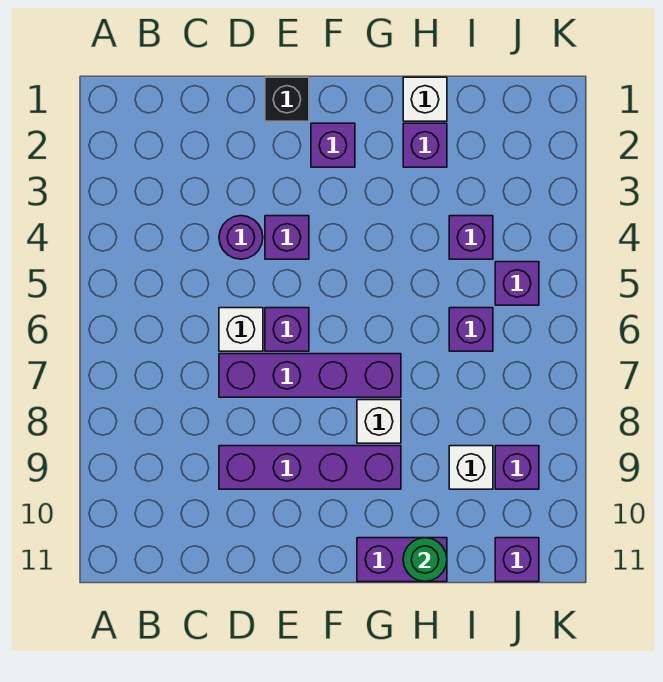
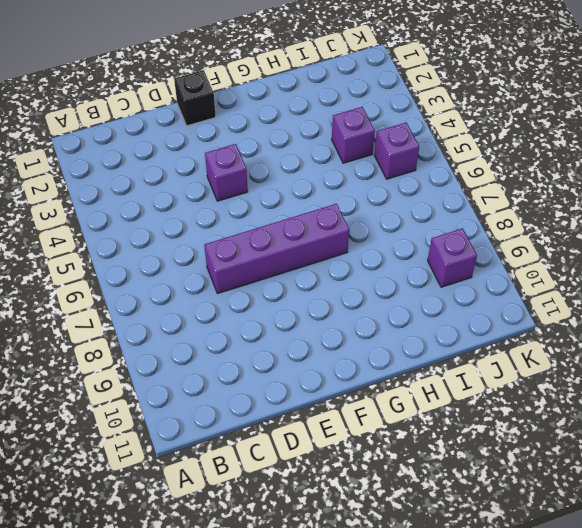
none -> purple round brick D4 level 1
none -> white brick D6 level 1
none -> purple brick D9:G9 level 1

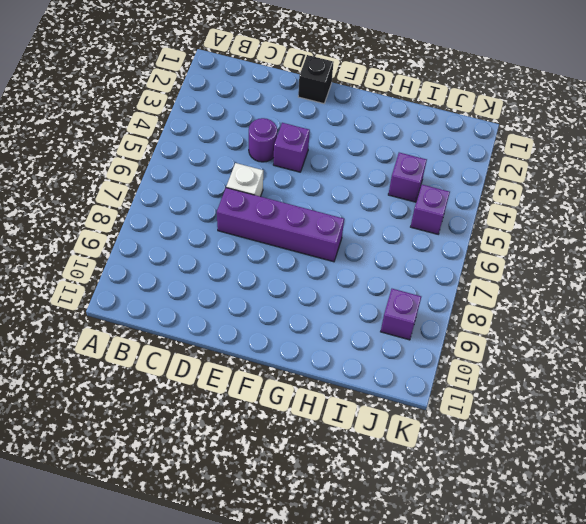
none -> purple brick D9:G9 level 1
none -> purple brick E6 level 1
none -> purple brick F2 level 1

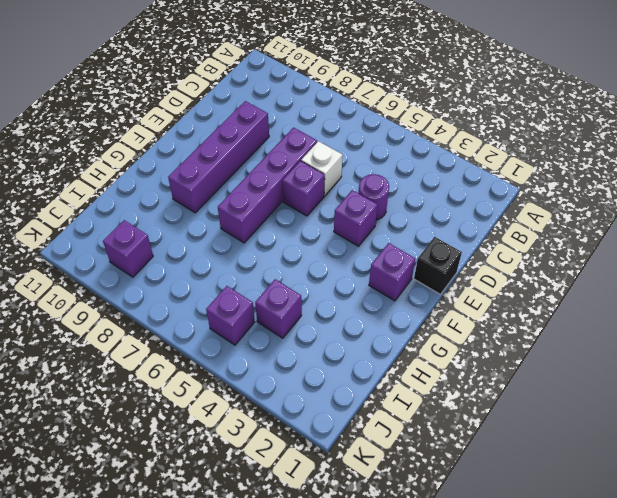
none -> white brick G8 level 1
none -> purple brick G11:H11 level 1
none -> white brick H1 level 1

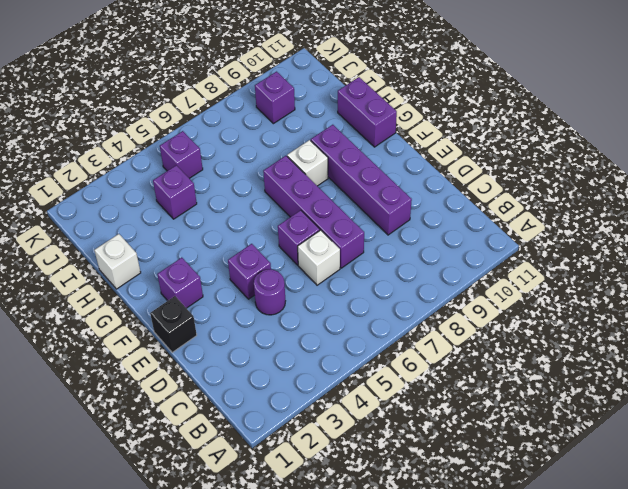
none -> purple brick H2 level 1
none -> purple brick I6 level 1
none -> white brick I9 level 1

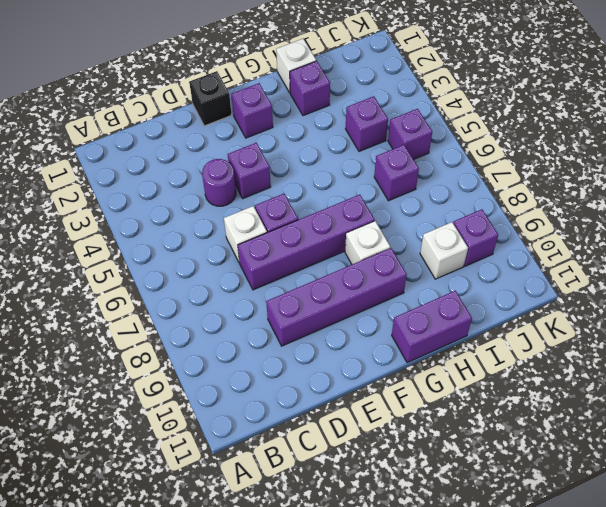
none -> purple brick J11 level 1
none -> green round brick H11 level 2

